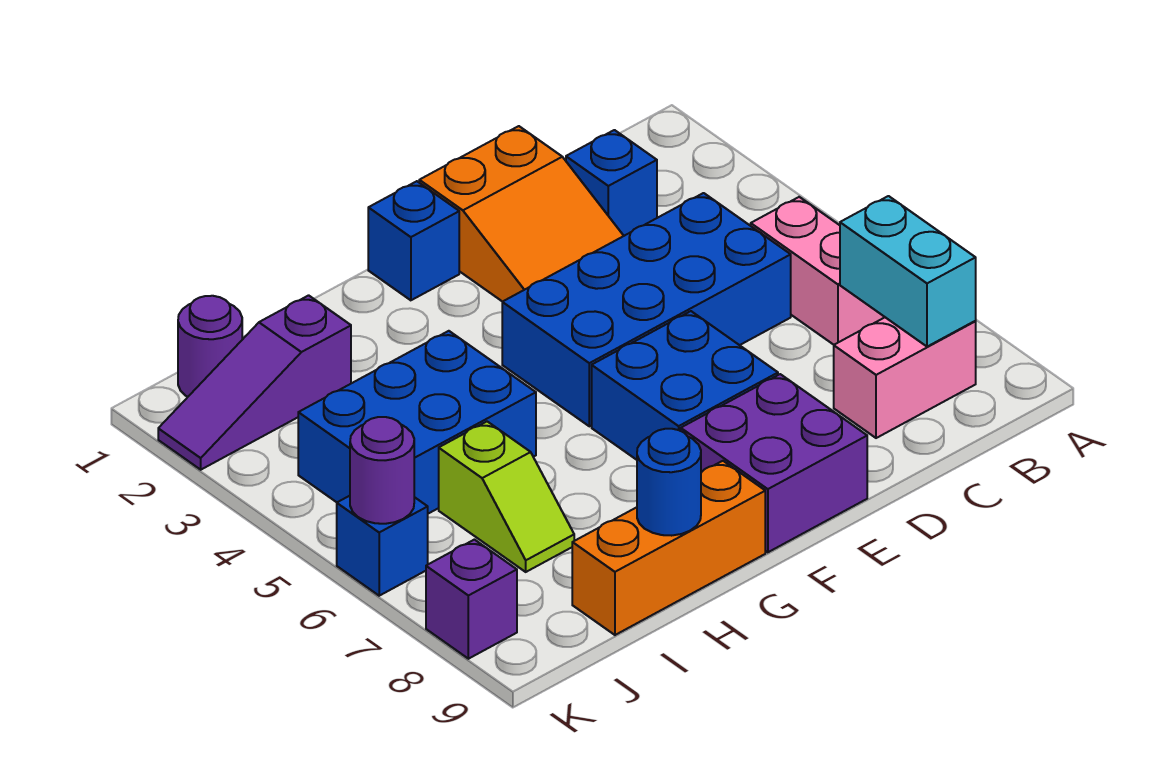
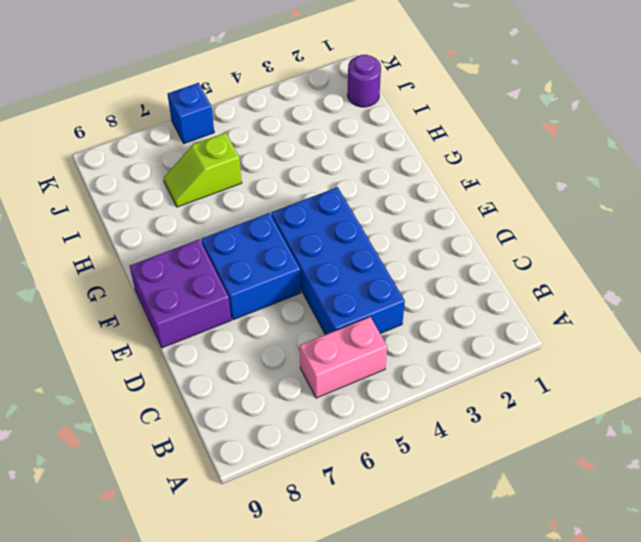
none -> pink brick B8:C8 level 1
none -> blue brick C2 level 1
none -> orange slope D1:E3 level 1 top 1

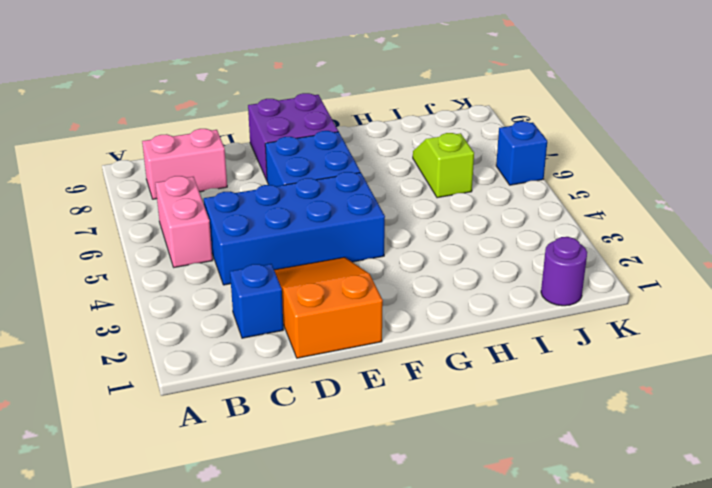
none -> blue brick F1 level 1
none -> orange brick G9:I9 level 1
none -> blue brick H4:J5 level 1

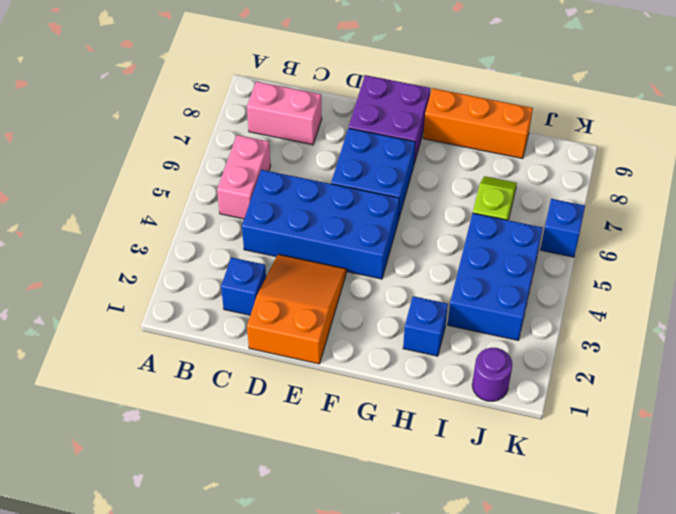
blue brick H2 level 1 -> blue brick F1 level 1
blue brick I3:J5 level 1 -> blue brick H4:J5 level 1
none -> purple slope I2:K2 level 1 top I
none -> purple brick K8 level 1
none -> cyan brick B7:B8 level 2

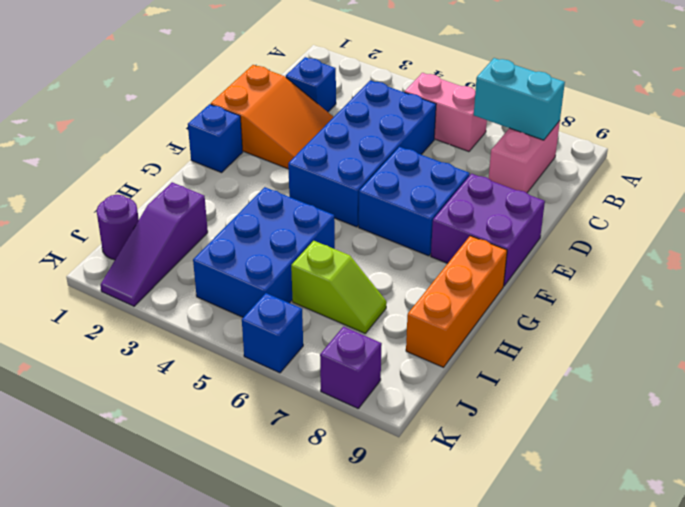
none -> blue round brick H9 level 2
none -> purple round brick K6 level 2

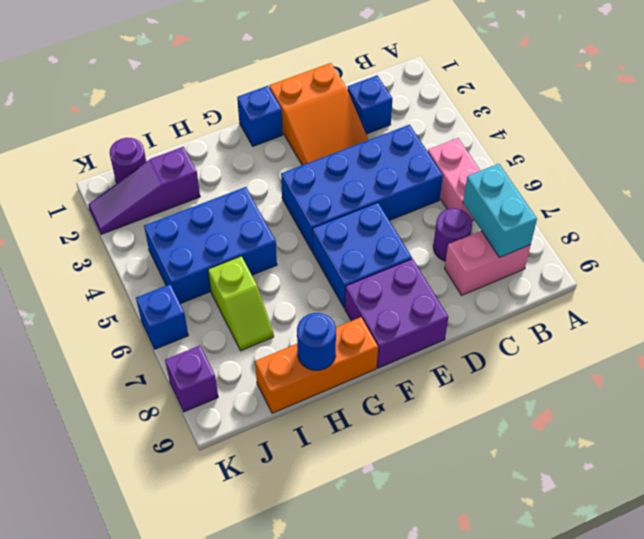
purple round brick C7 level 1 -> purple round brick K6 level 2

